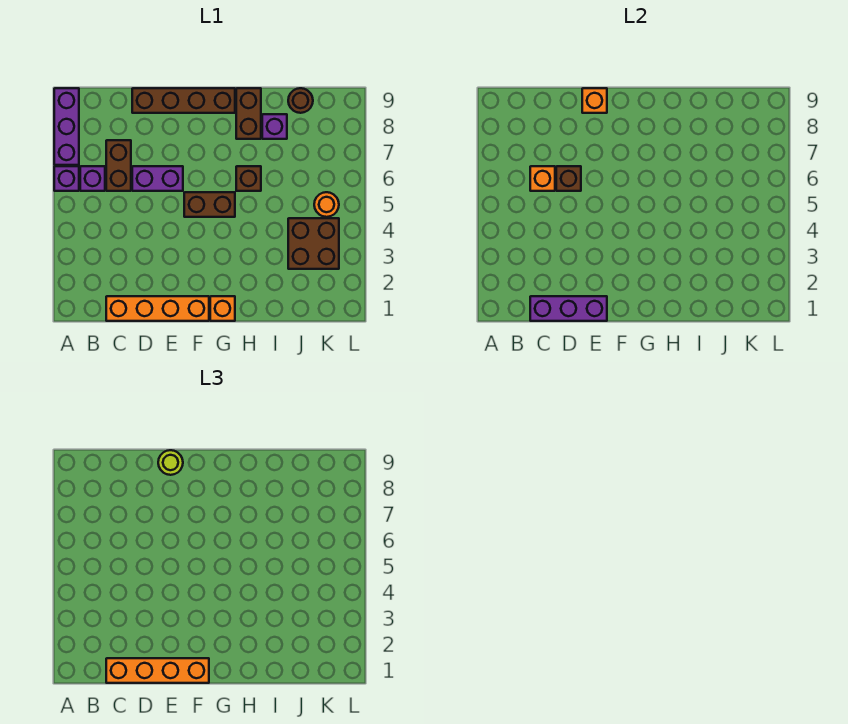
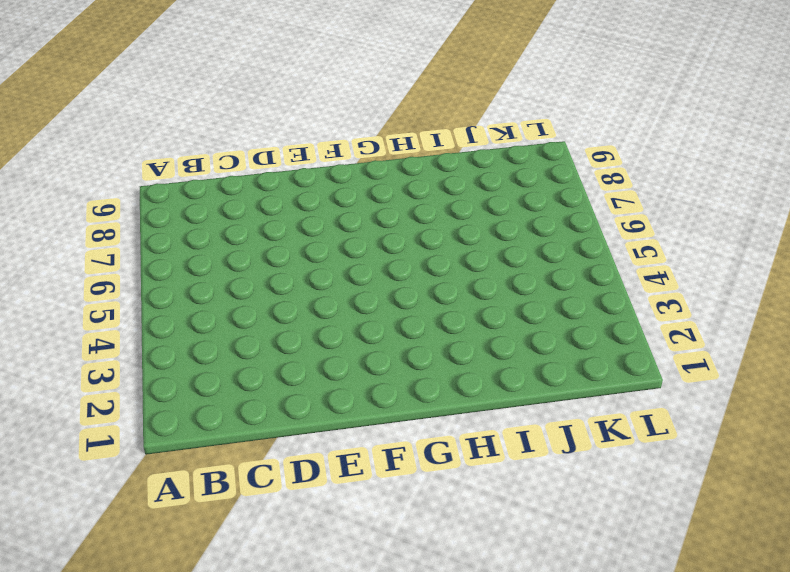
none -> purple brick A6 level 1
none -> purple brick A7:A9 level 1
none -> purple brick B6 level 1

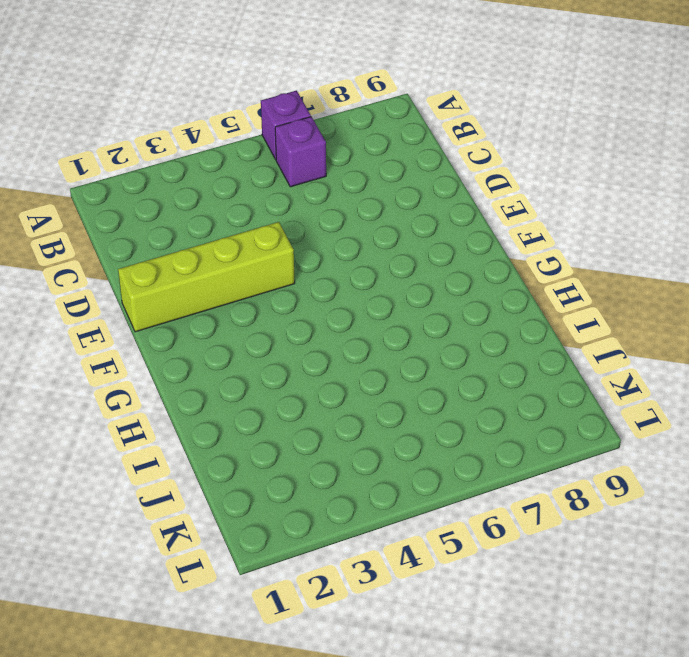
lime brick E1:E4 level 1 -> orange brick C1:F1 level 1
none -> purple brick A7:A9 level 1
none -> brown brick C6:C7 level 1
none -> purple brick D6:E6 level 1

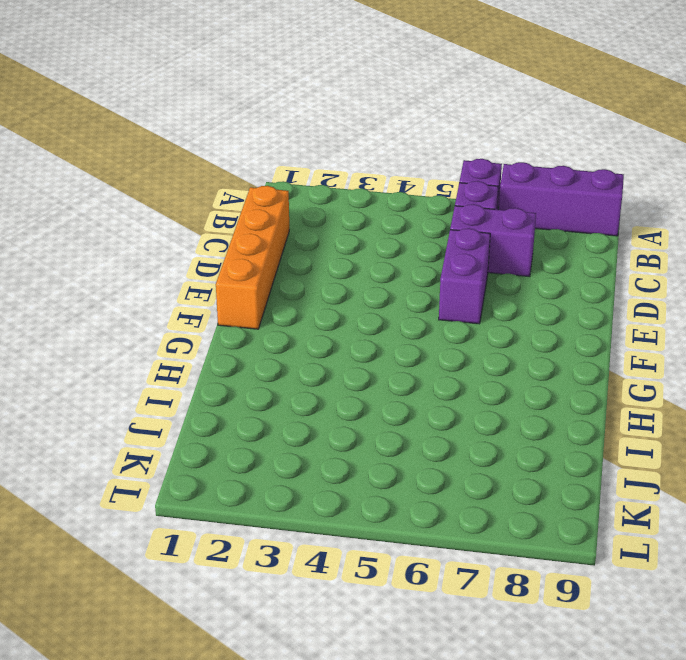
purple brick C6:C7 level 1 -> brown brick C6:C7 level 1
none -> brown brick D9:G9 level 1
none -> brown brick F5:G5 level 1
none -> orange brick G1 level 1

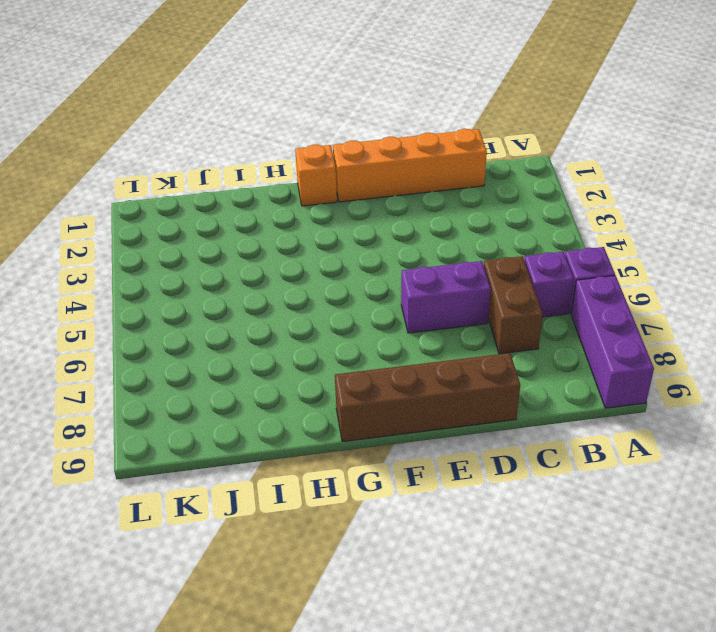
none -> brown brick F5:G5 level 1
none -> brown brick H6 level 1
none -> brown brick H8:H9 level 1

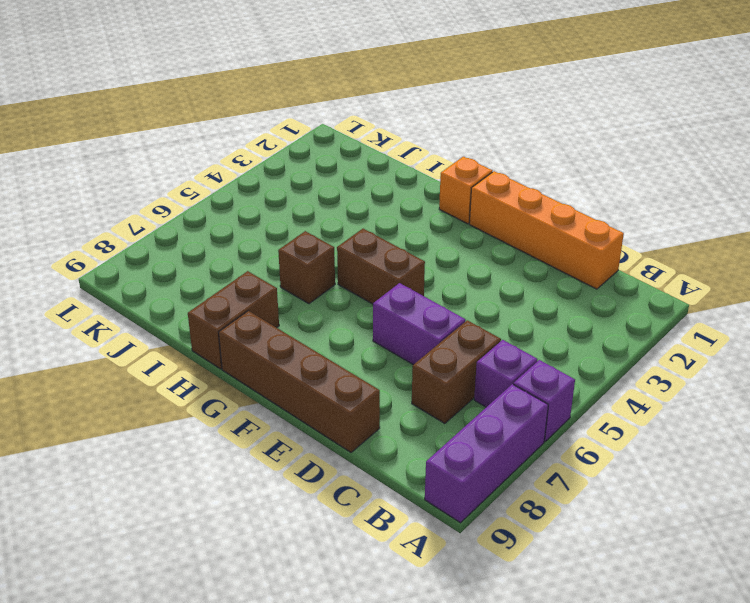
none -> purple brick I8 level 1
none -> brown brick J3:K4 level 1
none -> brown round brick J9 level 1

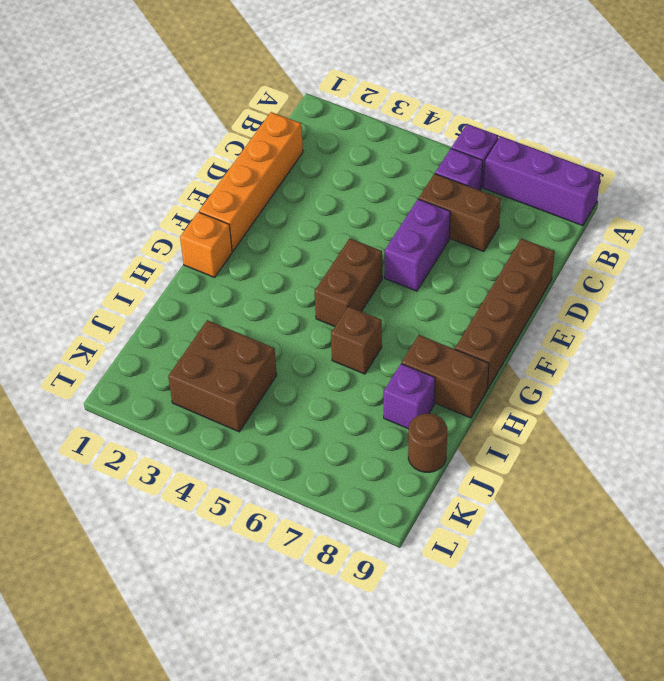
none -> orange round brick K5 level 1
none -> purple brick C1:E1 level 2
none -> orange brick C6 level 2

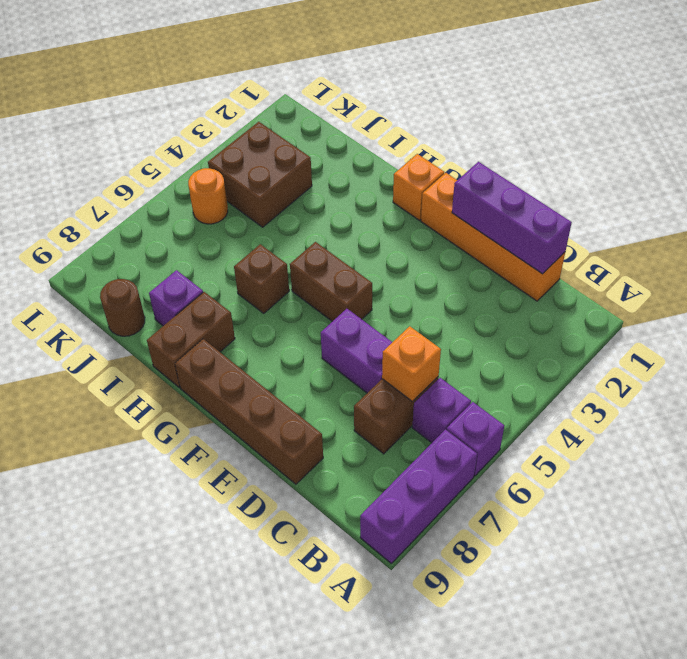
none -> brown brick D6 level 2
none -> orange brick E9 level 2
none -> orange brick C1:F1 level 3

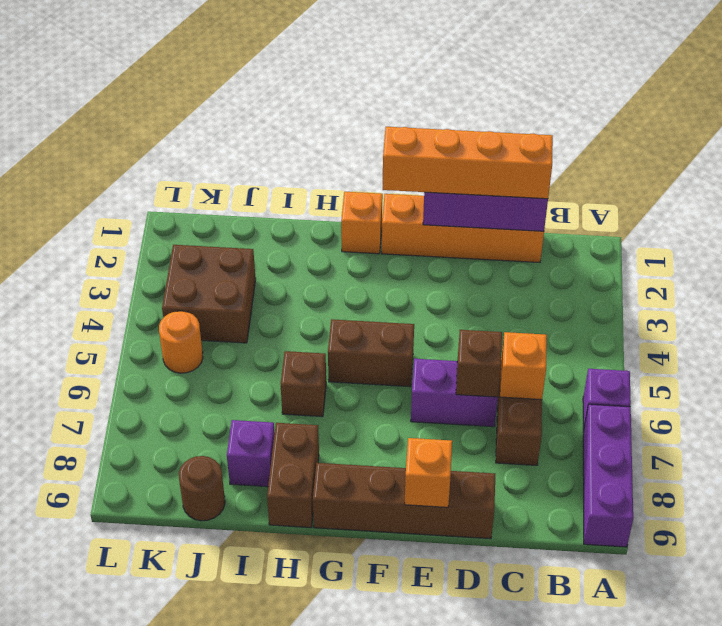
none -> purple brick B6 level 1
none -> lime round brick E9 level 3

